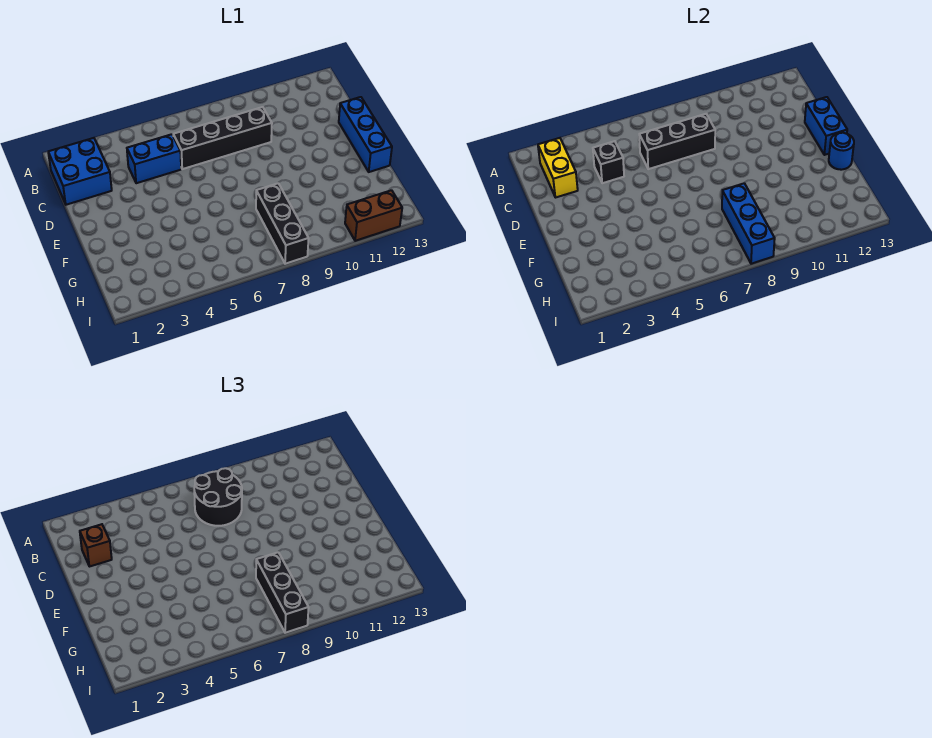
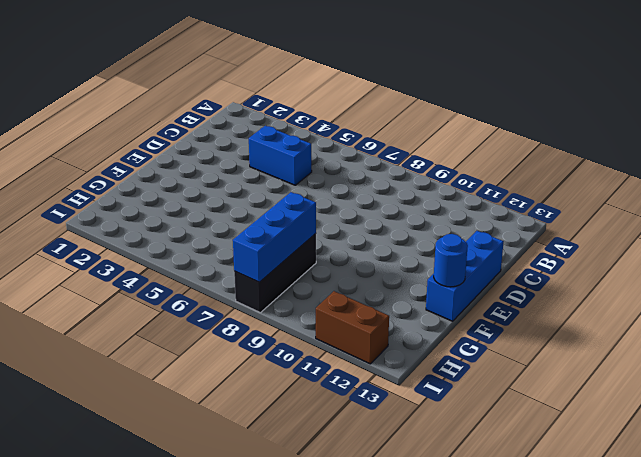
none -> blue brick B1:C2 level 1
none -> black brick C6:C9 level 1
none -> yellow brick B2:C2 level 2

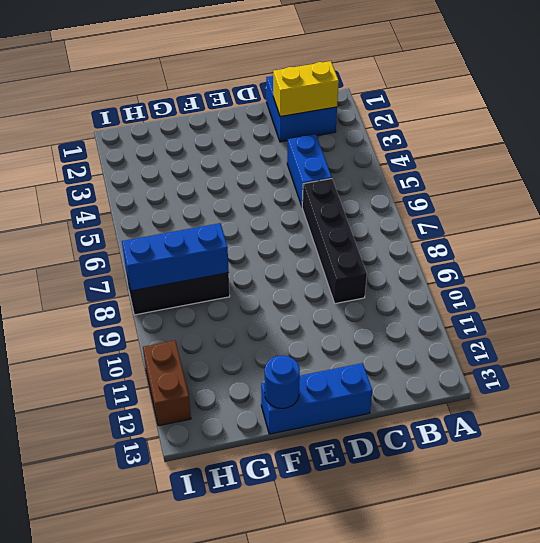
none -> black brick C4 level 2
none -> black brick C6:C8 level 2
none -> blue brick D13:E13 level 2

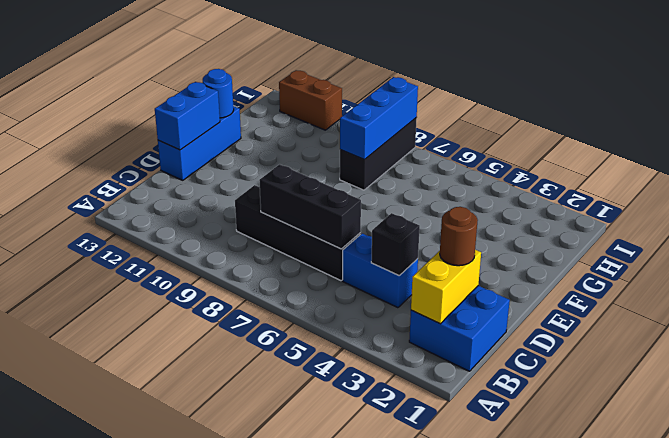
brown round brick C2 level 3 -> brown brick C2 level 3
none -> black round brick B7:C8 level 3
none -> black brick G8:I8 level 3

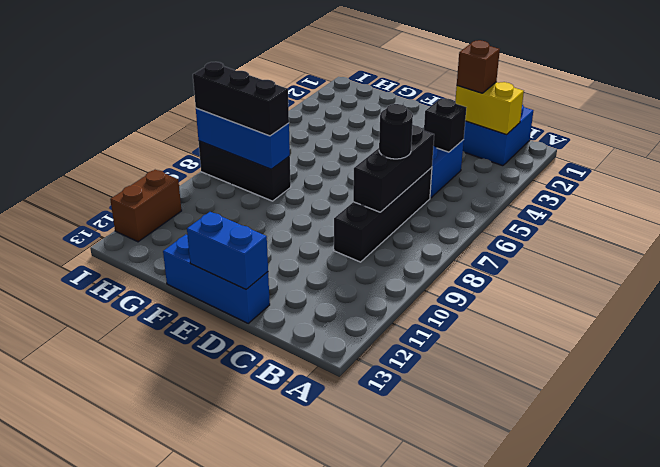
black round brick C7 level 3 -> black round brick B7:C8 level 3
none -> blue round brick F13 level 2

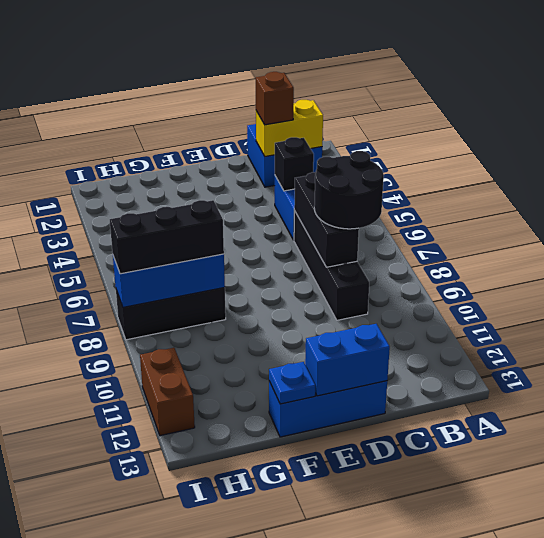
blue plate F13 level 2 -> blue round brick F13 level 2

